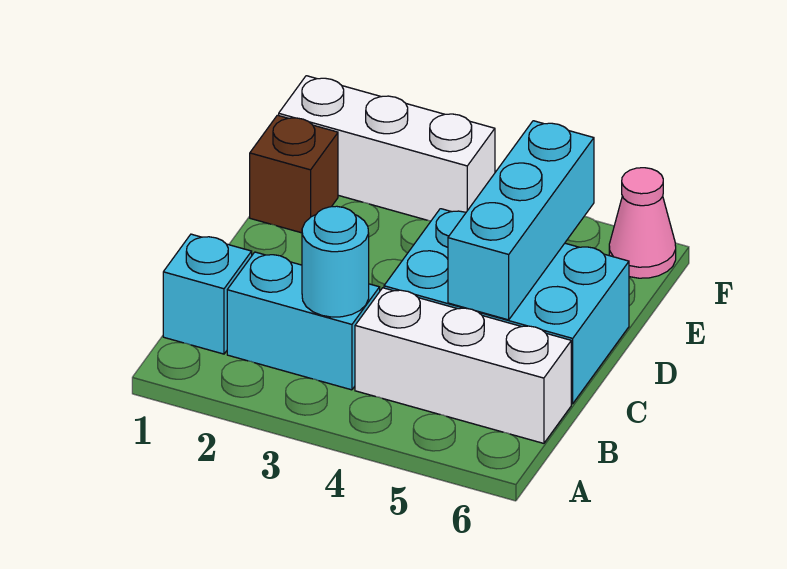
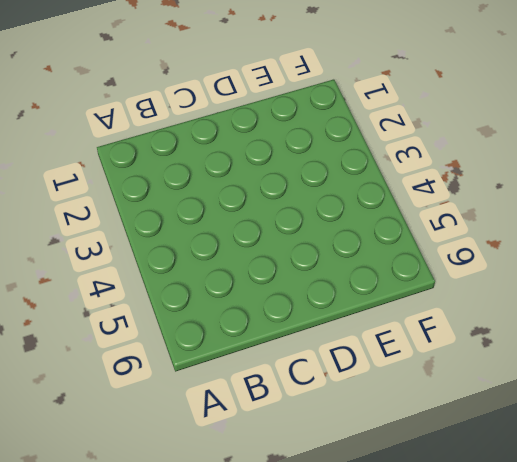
none -> cyan brick B1 level 1
none -> cyan brick B2:B3 level 1

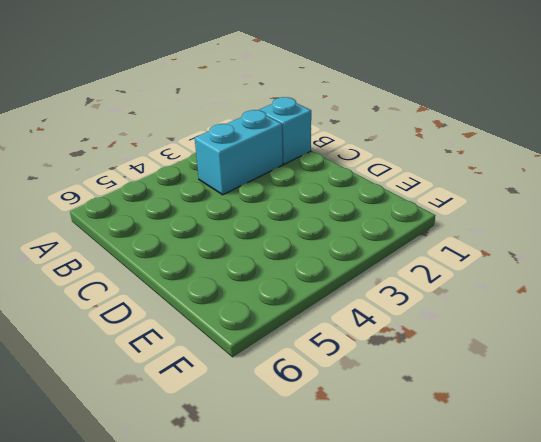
none -> white brick B4:B6 level 1
none -> cyan brick C4:D6 level 1

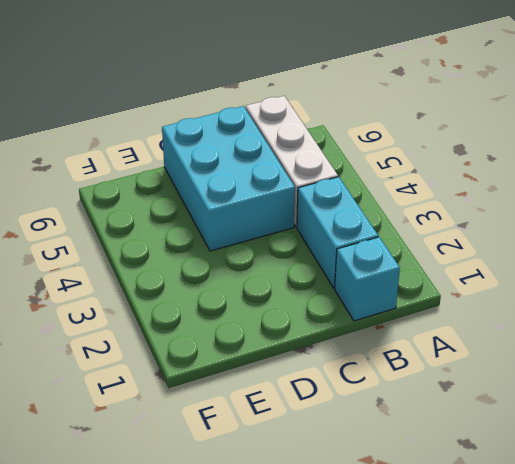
none -> brown brick E1 level 1
none -> white brick F1:F3 level 1

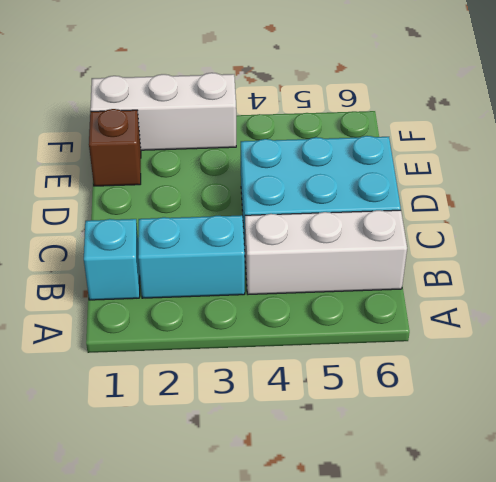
none -> pink cone F6 level 1
none -> cyan round brick B3 level 2

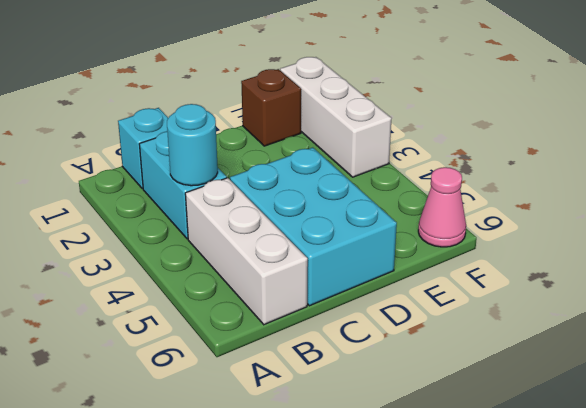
none -> cyan brick C5:E5 level 2

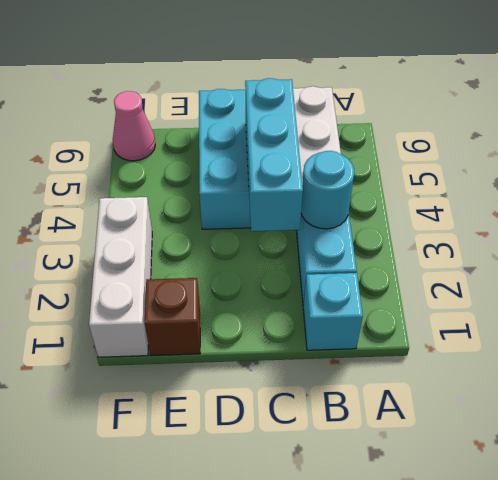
cyan brick C3:C5 level 2 -> cyan brick C5:E5 level 2

